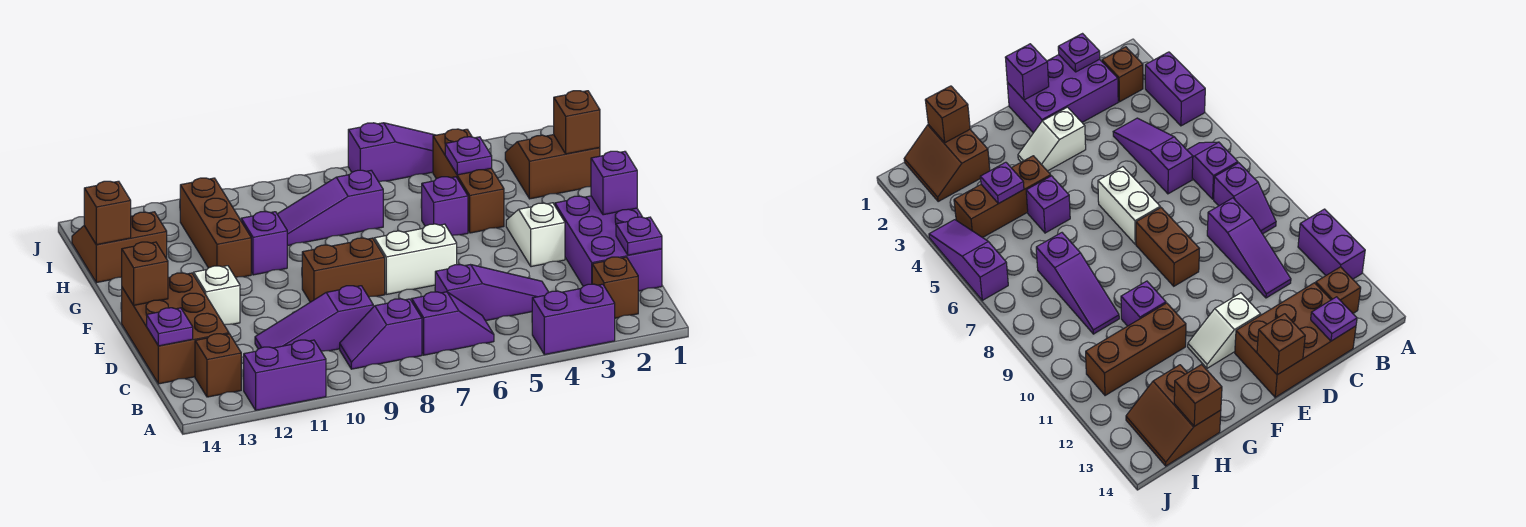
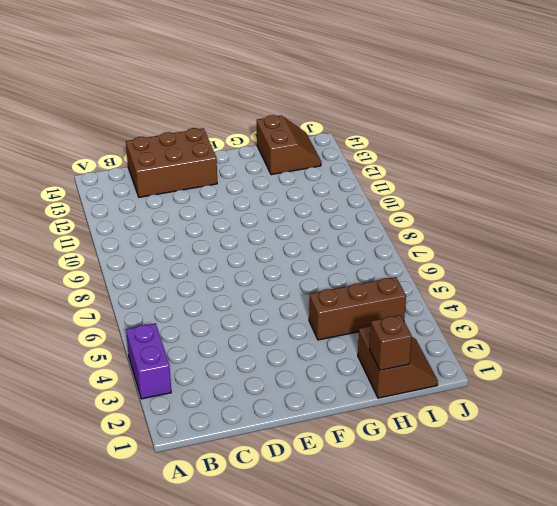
none -> purple brick A11:A12 level 1
none -> brown brick B2 level 1
none -> purple slope B6:B7 level 1 top 7

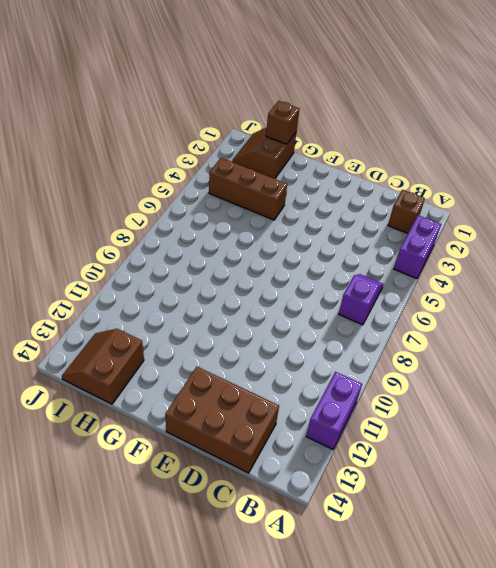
none -> purple slope B8:B9 level 1 top 8
none -> brown brick B13 level 1
none -> purple brick C1:E2 level 1

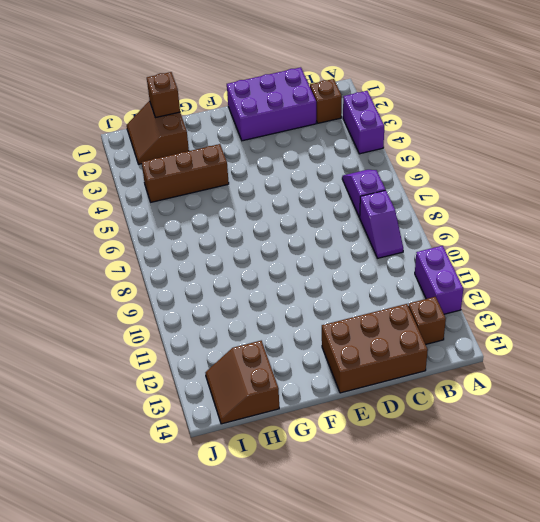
none -> purple slope C4:C6 level 1 top 6
none -> purple slope C9:C11 level 1 top 9
none -> white slope E3:F3 level 1 top E

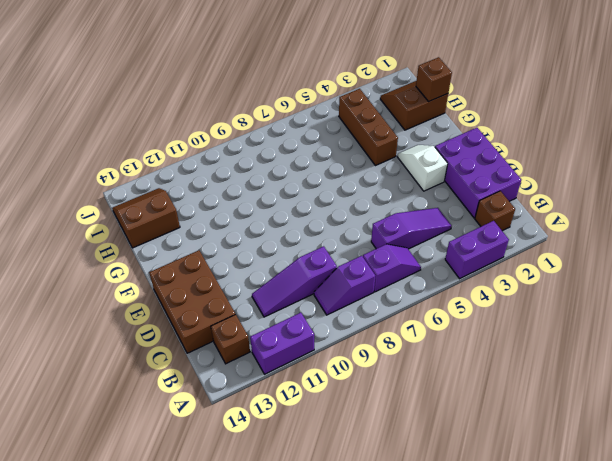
none -> white brick E6:E7 level 1
none -> brown brick E8:E9 level 1
none -> white slope E12:F12 level 1 top E

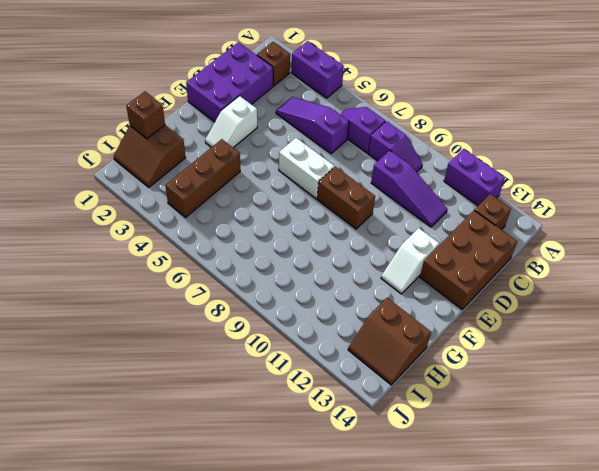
none -> purple brick G5 level 1
none -> purple brick G10 level 1
none -> brown brick G11:I11 level 1

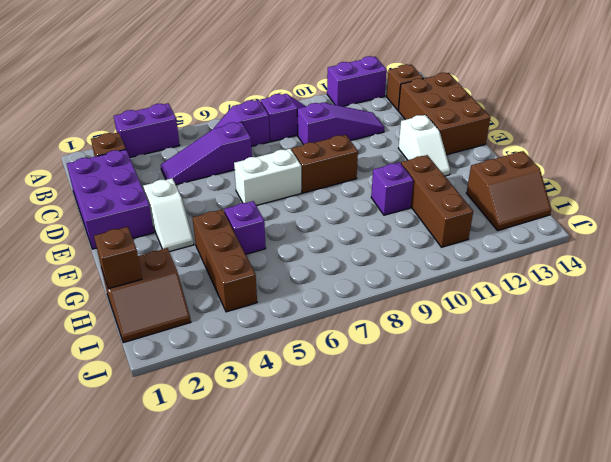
none -> purple slope H7:H9 level 1 top 7
none -> purple slope J4:J6 level 1 top 6
none -> purple plate C1 level 2

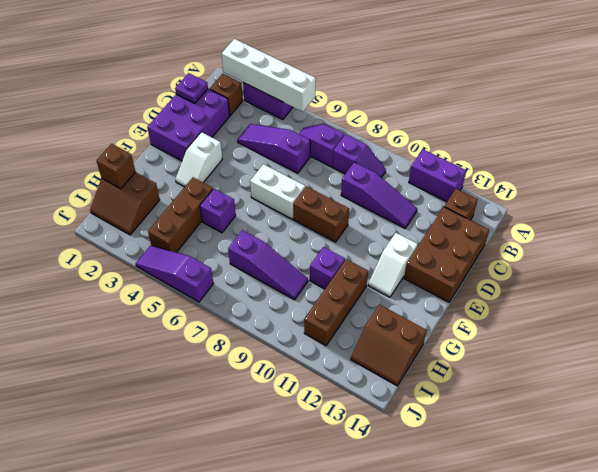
white brick A2:A5 level 2 -> none
none -> purple plate C14 level 2
none -> purple brick E1 level 2
none -> brown brick E14 level 2

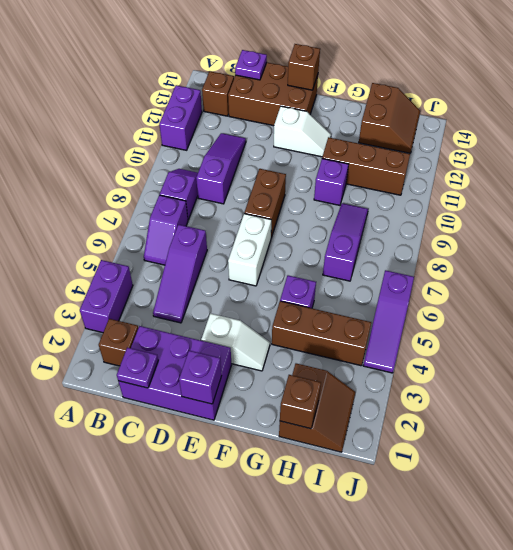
none -> purple plate H4 level 2
none -> brown brick H14 level 2

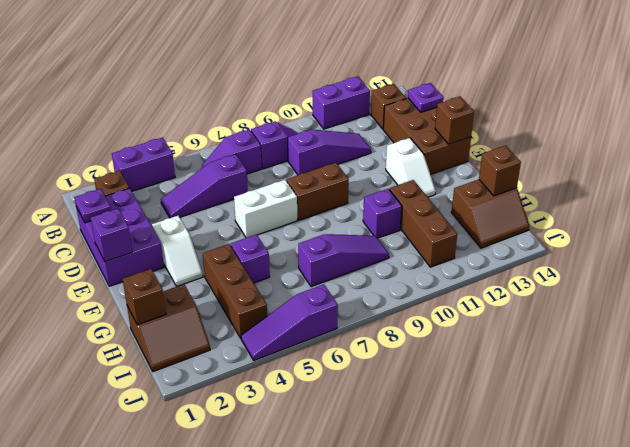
none -> purple plate H4 level 2

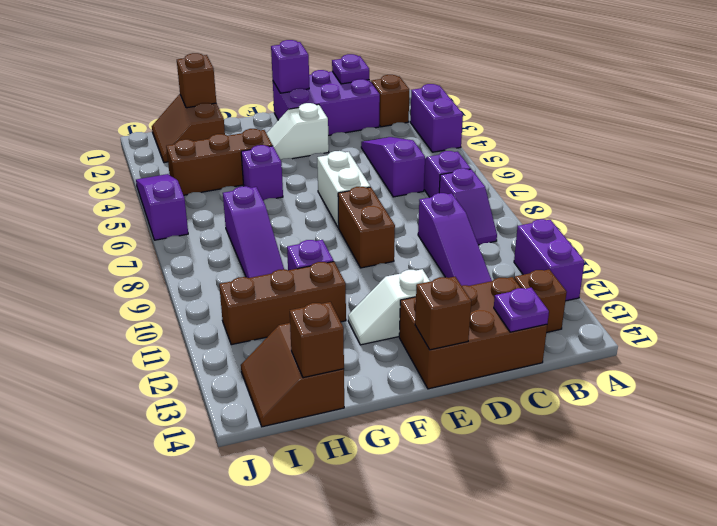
none -> purple plate H4 level 2

